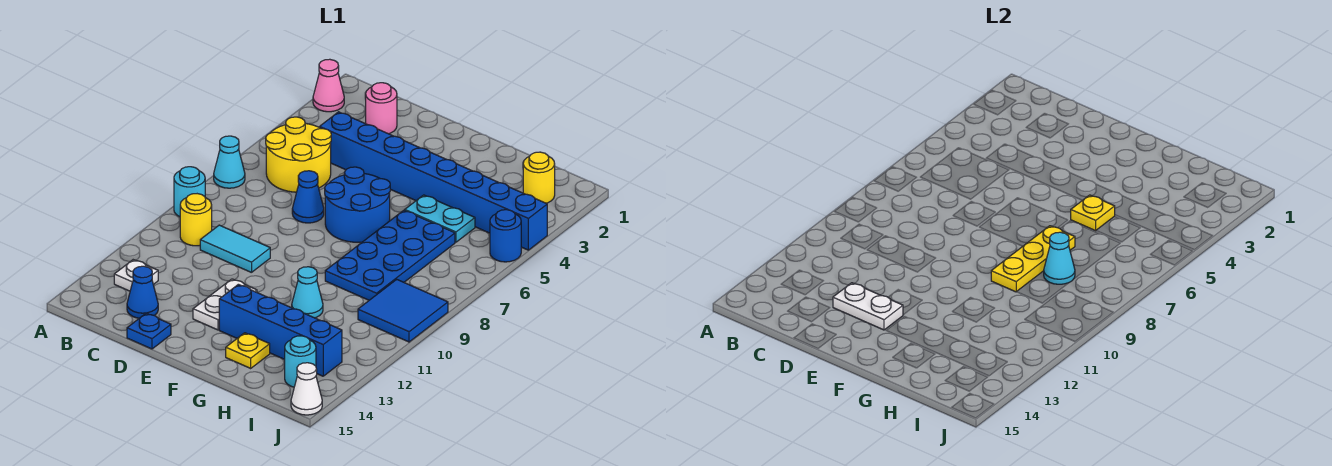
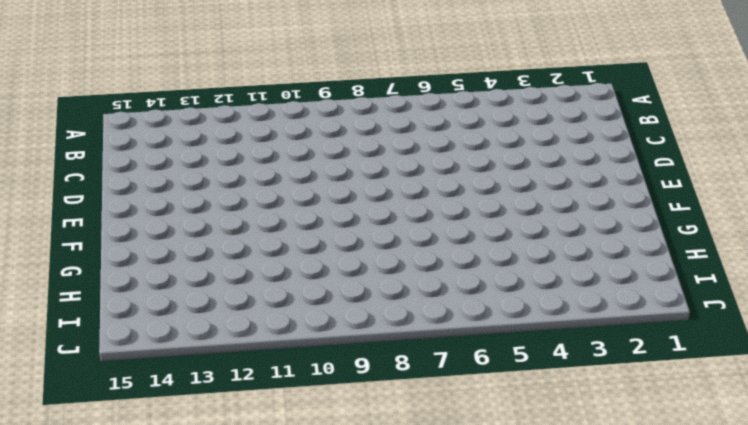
none -> pink cone A2 level 1
none -> cyan cone A7 level 1
none -> cyan round brick A9 level 1

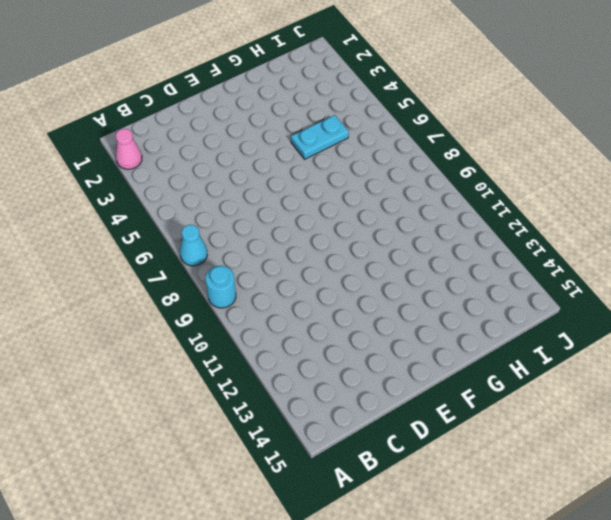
none -> yellow round brick B5:C6 level 1
none -> yellow round brick B10 level 1
none -> white plate B13 level 1

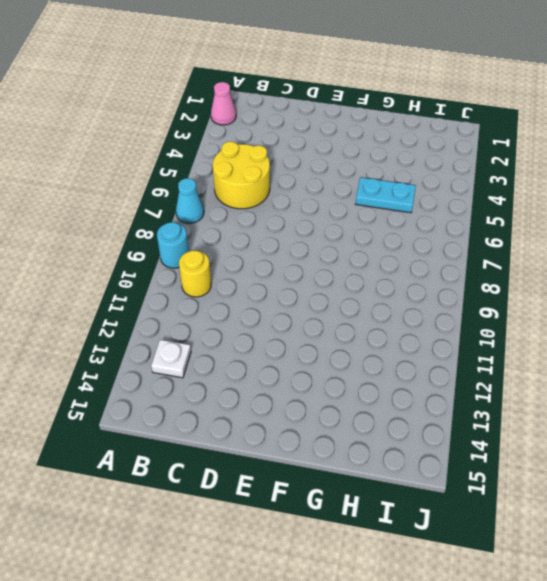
none -> pink round brick C2 level 1
none -> blue brick C4:J4 level 1
none -> cyan tile C10:D10 level 1

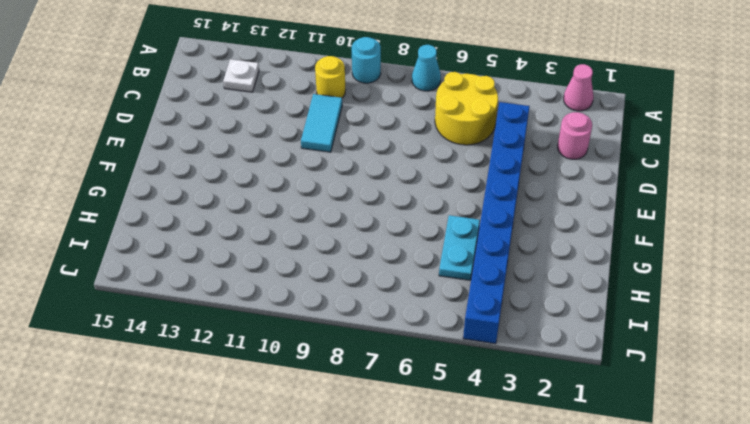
none -> blue cone C14 level 1
none -> blue cone D7 level 1
none -> blue plate D15 level 1

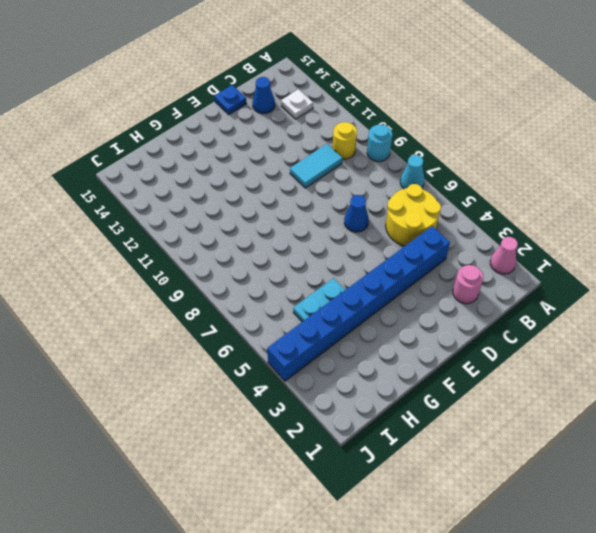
none -> blue round brick E6:F7 level 1
none -> white plate E12:E13 level 1
none -> blue brick F13:I13 level 1

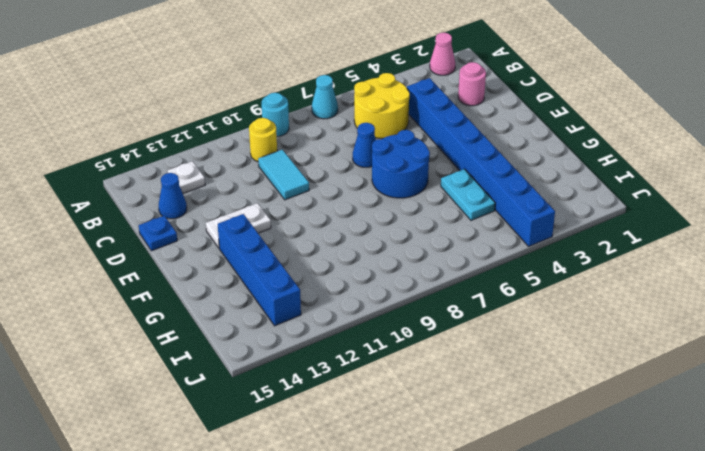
none -> blue plate G6:H9 level 1
none -> cyan cone G11 level 1
none -> yellow plate G14 level 1

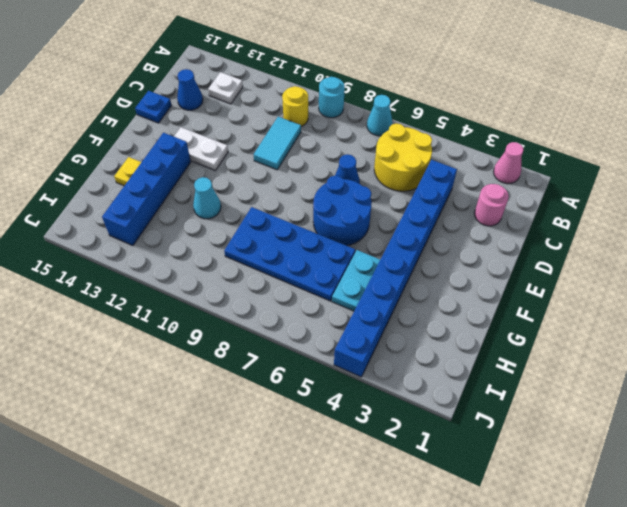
none -> yellow round brick I2 level 1
none -> blue tile I9:J10 level 1
none -> cyan round brick I14 level 1

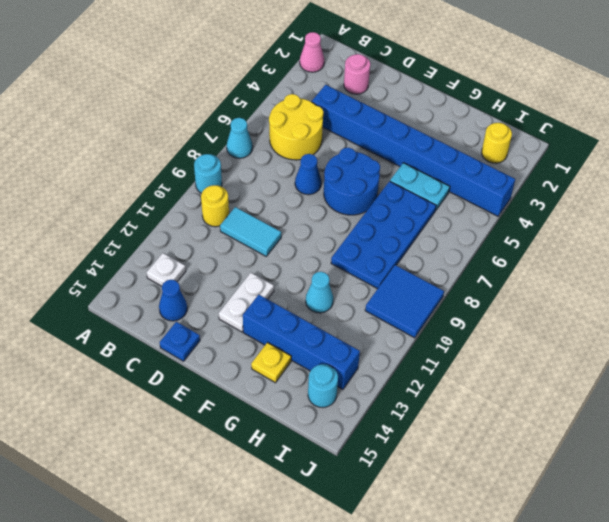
none -> blue round brick J5 level 1
none -> white cone J15 level 1
none -> white plate D13:E13 level 2

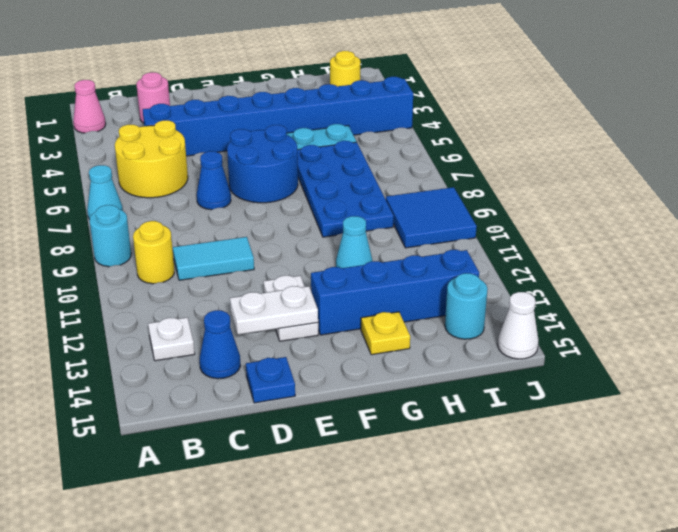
none -> blue round brick J5 level 1
none -> yellow plate G5 level 2
none -> yellow plate G7:G9 level 2

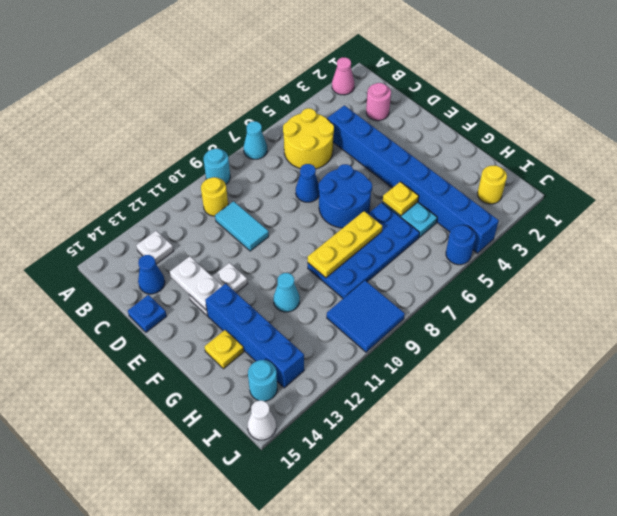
none -> cyan cone H8 level 2

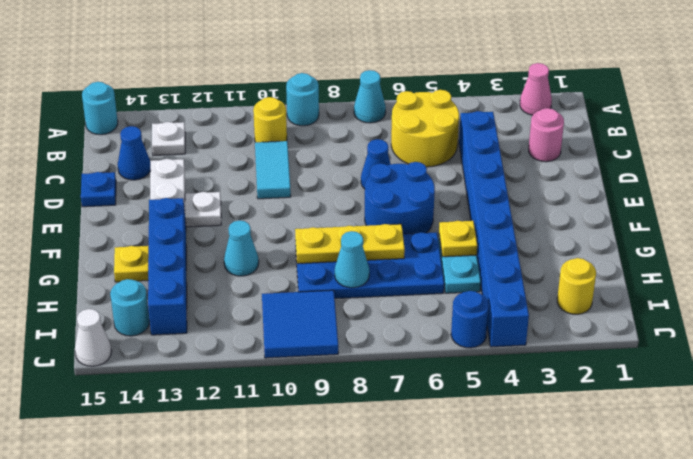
cyan round brick A15 level 1 -> none

